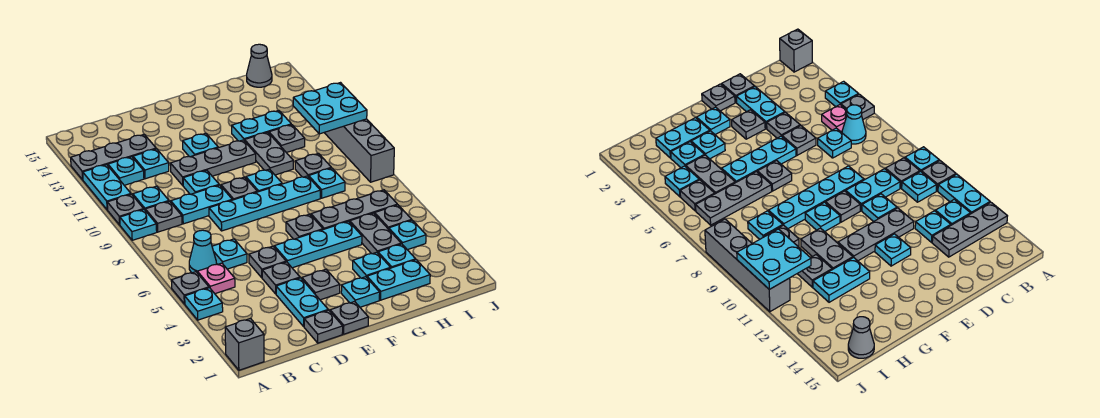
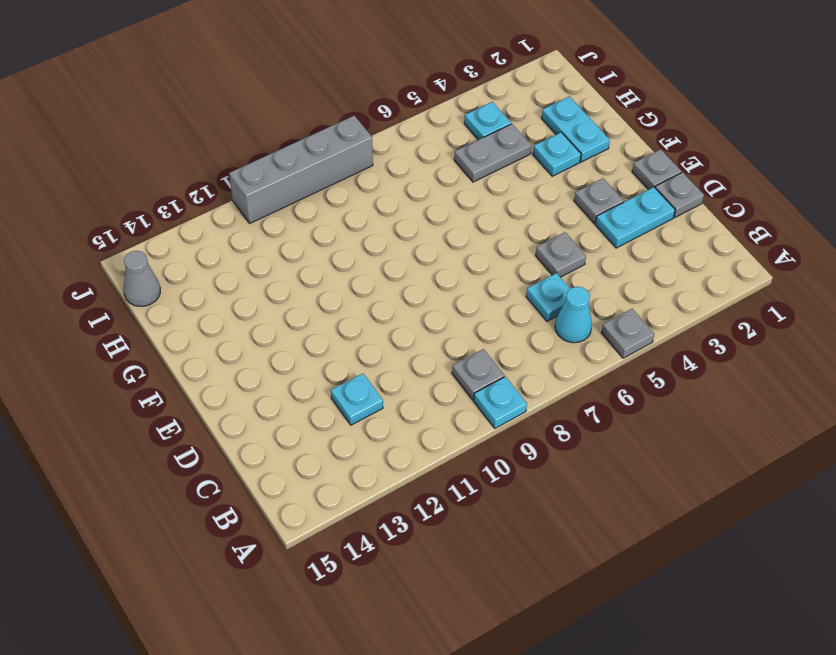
none -> grey brick A1 level 1
none -> cyan plate A4 level 1
none -> grey plate A10 level 1
none -> cyan plate A11:A12 level 1

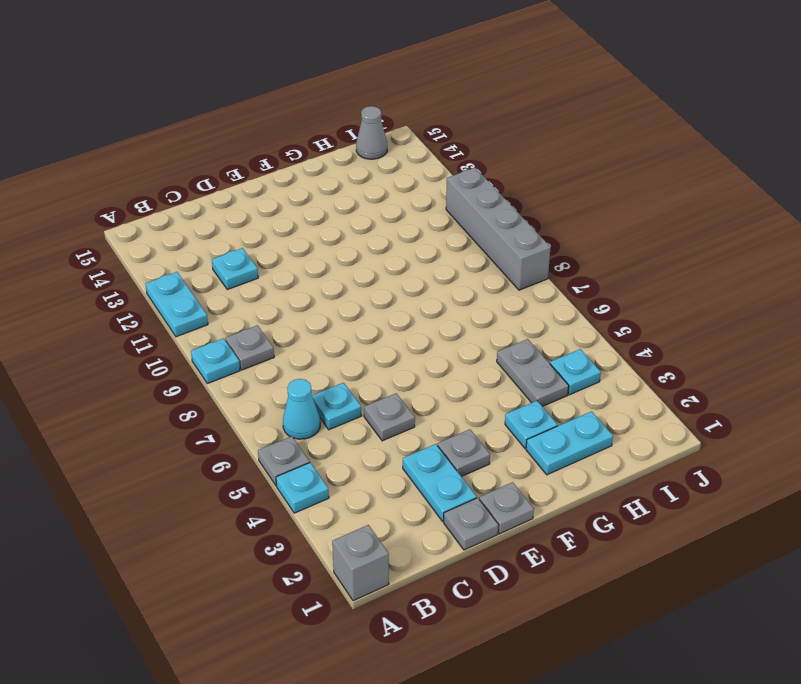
none -> grey plate A10 level 1
none -> grey plate A13:C13 level 1
none -> pink plate B5 level 1
none -> cyan plate B10 level 1

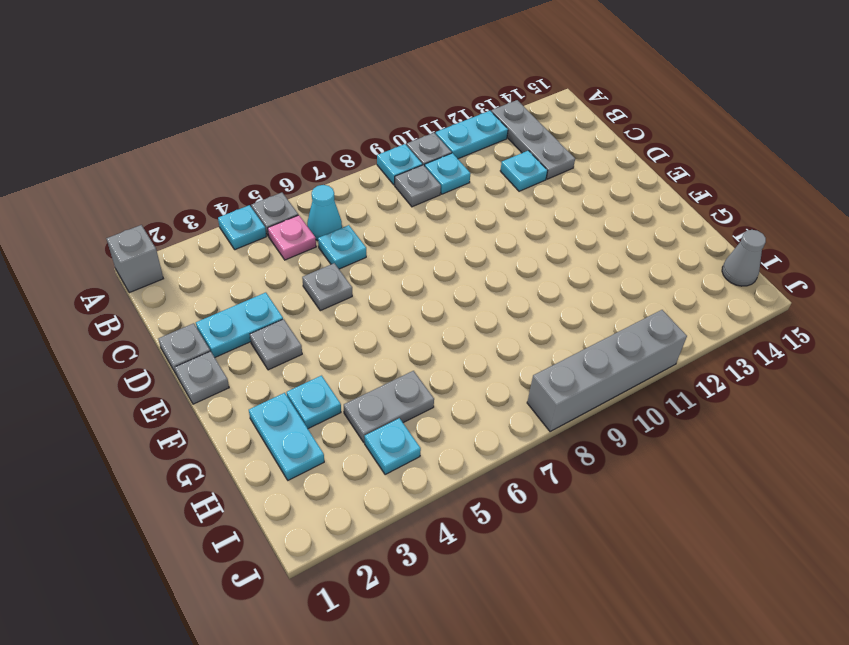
none -> cyan plate B12 level 1
none -> cyan plate C9:D9 level 1
none -> grey plate D4 level 1
none -> cyan plate D8:G8 level 1

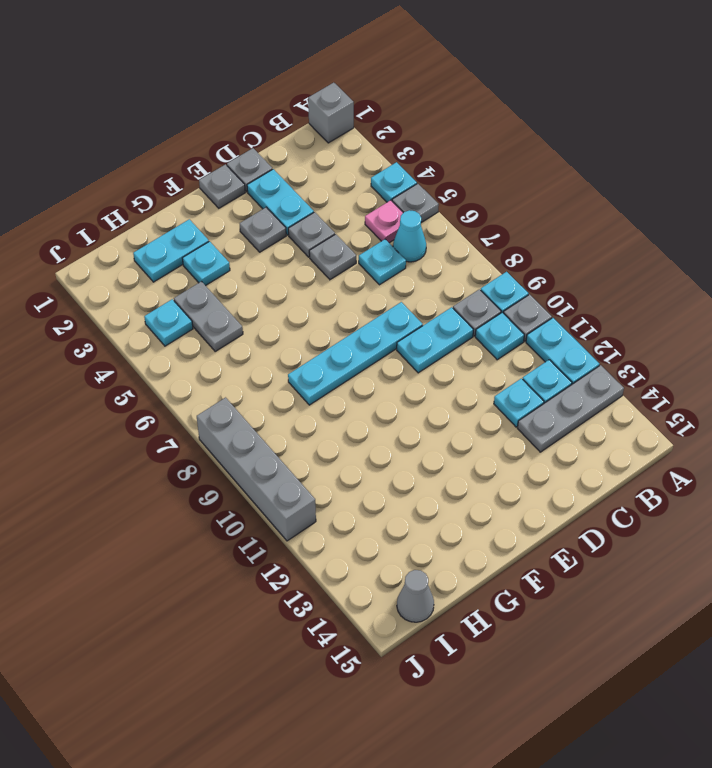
none -> cyan plate D10 level 1
none -> grey plate D11:F11 level 1
none -> cyan plate E5:G5 level 1
none -> grey plate E9 level 1

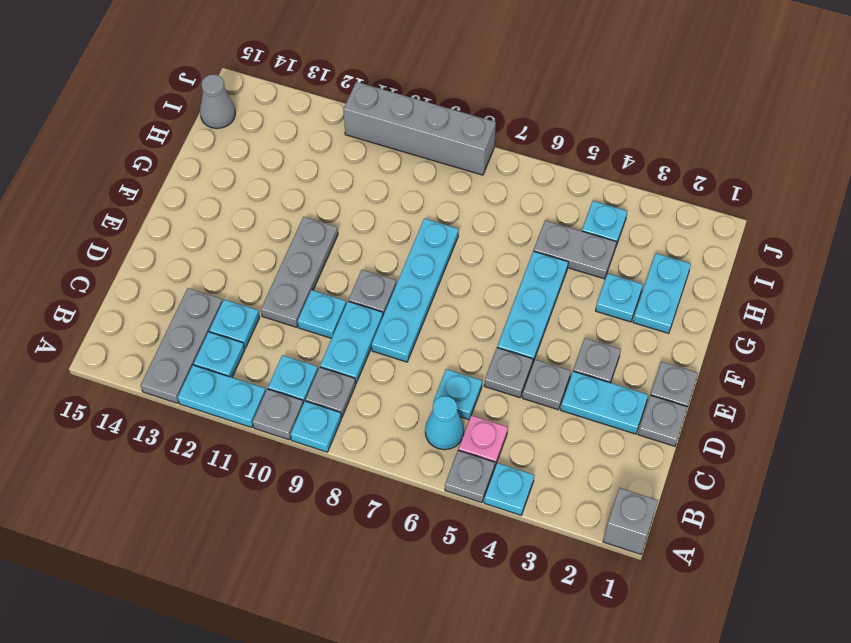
none -> cyan plate E12 level 1
none -> cyan plate F2 level 1
none -> grey plate F6 level 1
none -> cyan plate F9 level 1

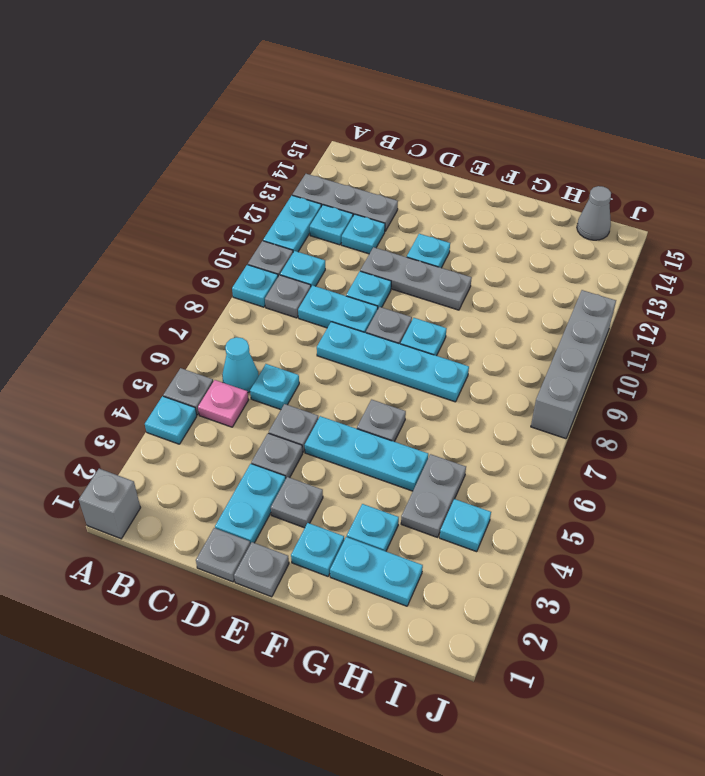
none -> grey plate G6:I6 level 1
none -> grey plate G10:G11 level 1
none -> cyan plate G12:H12 level 1
none -> cyan plate H3 level 1

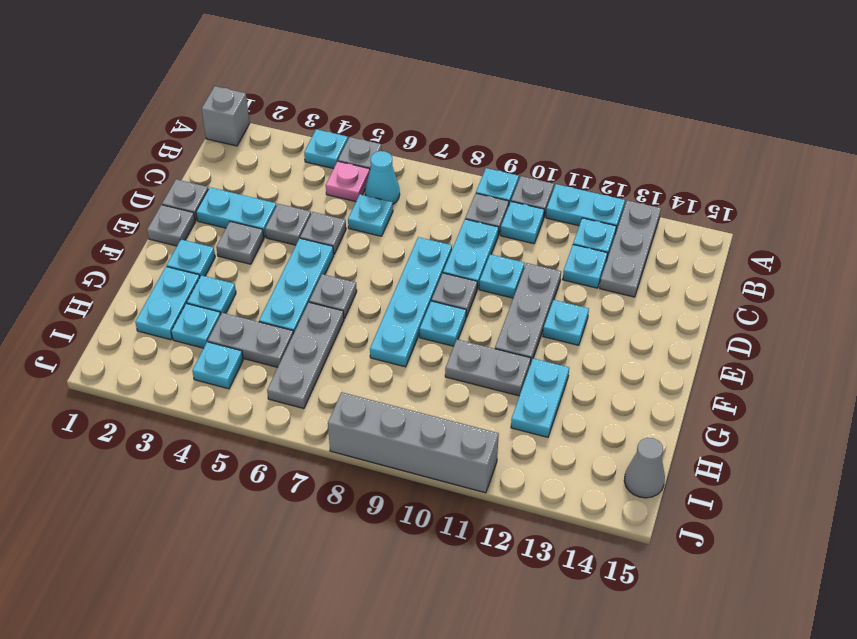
none -> cyan plate H8 level 1
none -> grey plate H9 level 1
none -> grey plate H11 level 1
none -> grey plate I5 level 1

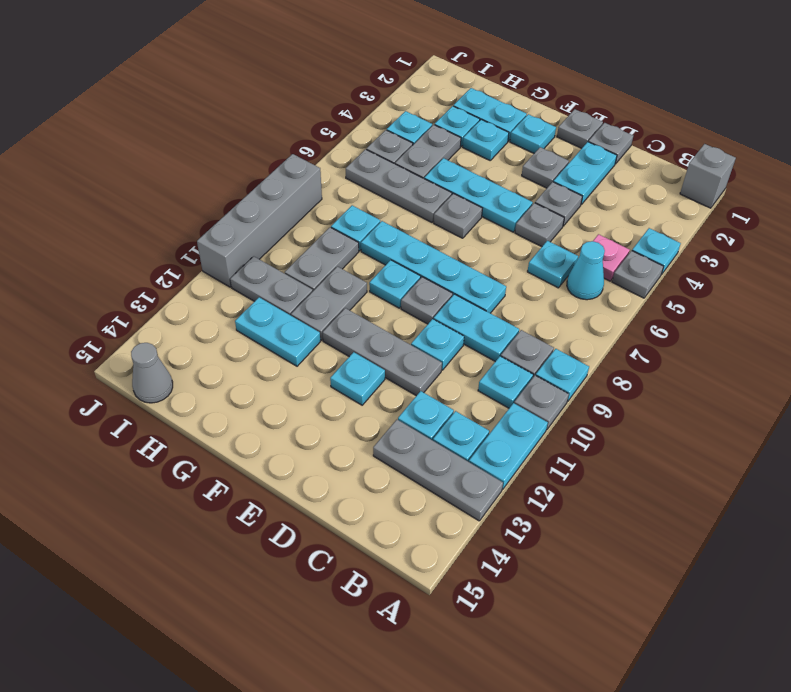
grey plate H9:H10 level 1 -> grey plate H9 level 1
grey plate H11:I11 level 1 -> grey plate H11 level 1
none -> cyan plate I10:J11 level 2

